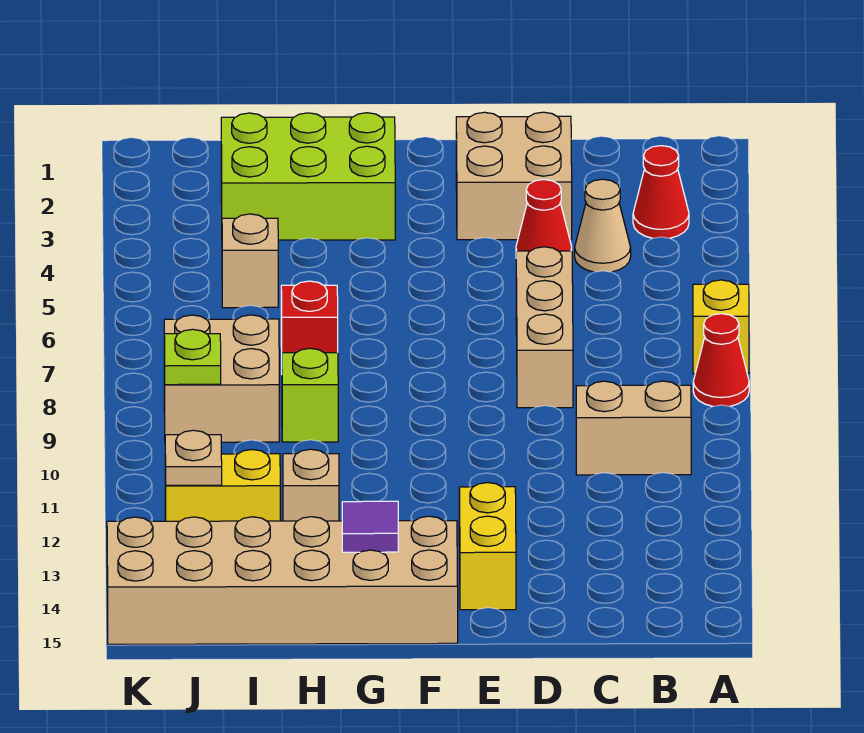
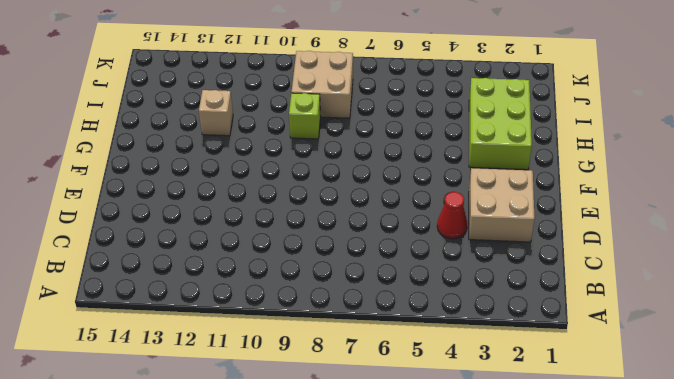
none -> yellow brick A7 level 1
none -> red cone A8 level 1
none -> red cone B3 level 1

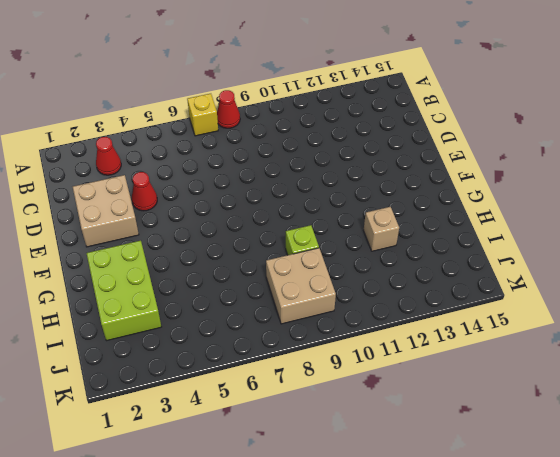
none -> tan brick B10:C10 level 1
none -> tan cone C4 level 1
none -> tan brick D6:D8 level 1

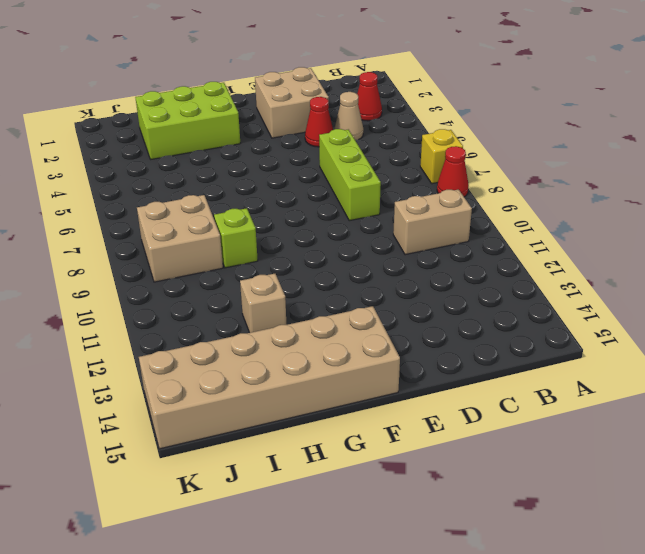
lime brick D6:D8 level 1 -> tan brick D6:D8 level 1
none -> yellow brick E13:E14 level 1
none -> red brick H7 level 1
none -> tan brick I5 level 1

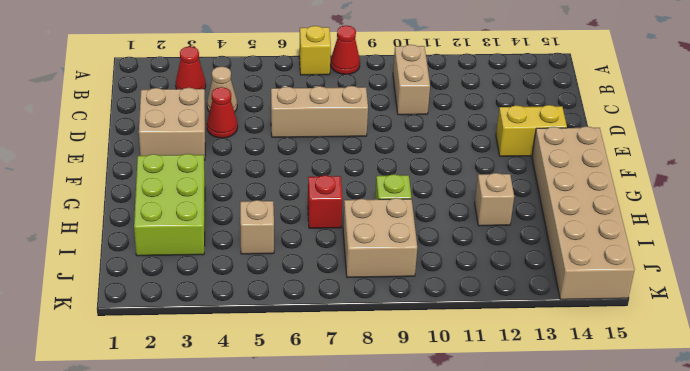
none -> yellow brick I12:J12 level 1
none -> purple tile G14 level 2
none -> lime plate J9 level 2

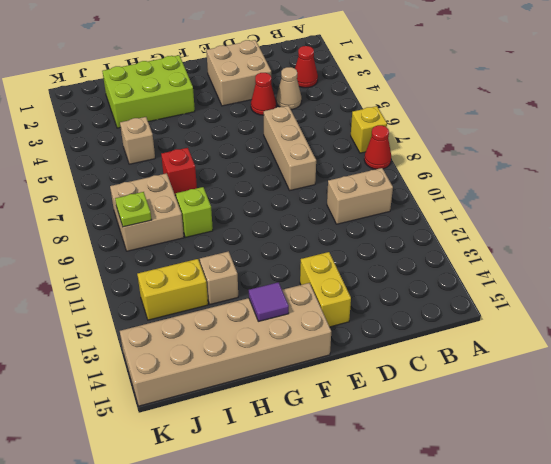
none -> tan plate J12 level 2

